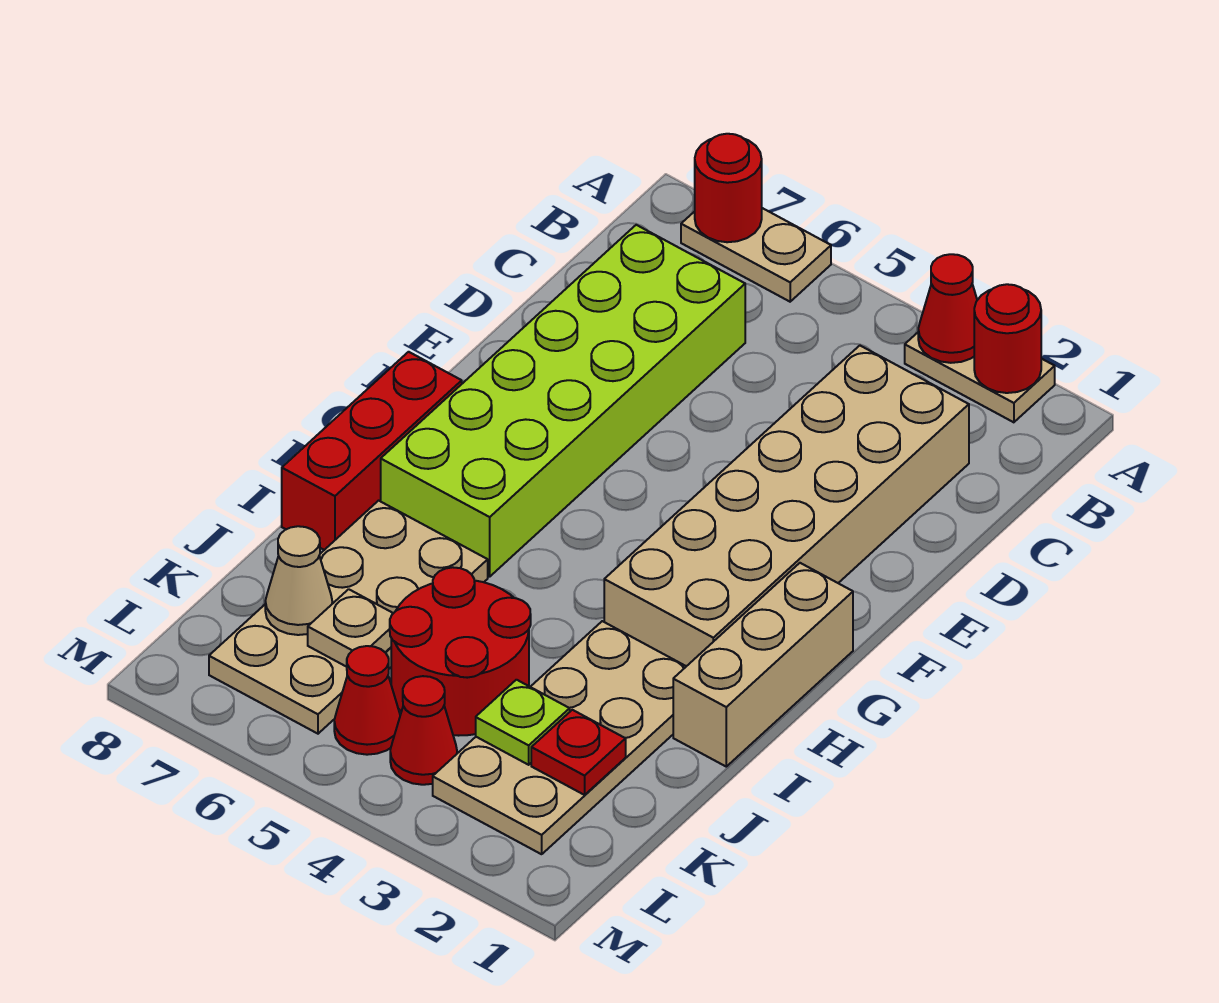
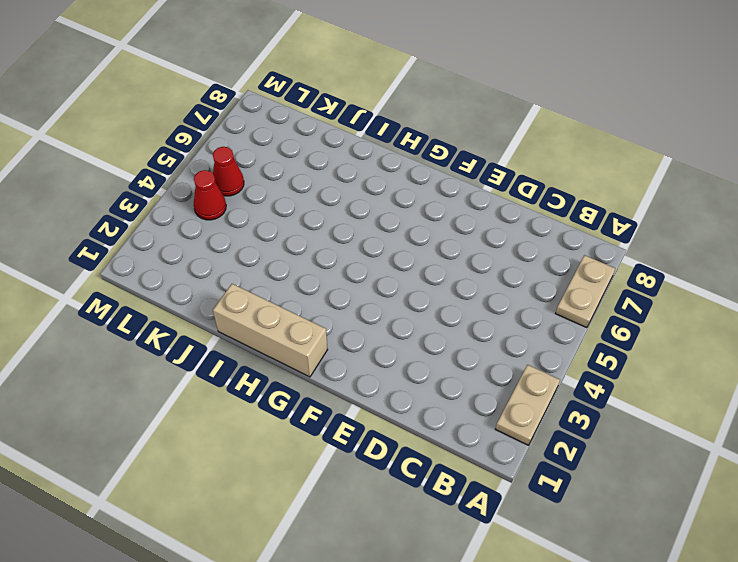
none -> tan brick C2:H3 level 1
none -> lime brick C6:H7 level 1
none -> red brick G8:I8 level 1

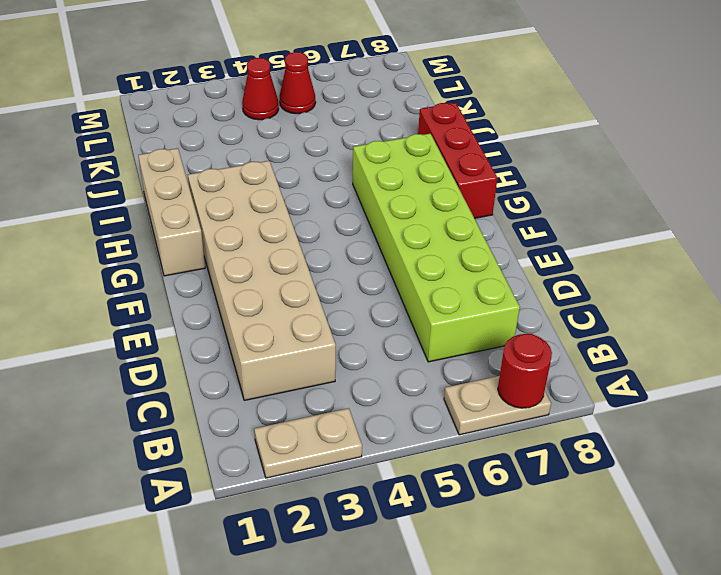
none -> tan plate I2:L3 level 1
none -> tan plate I6:L7 level 1
none -> red round brick J4:K5 level 1

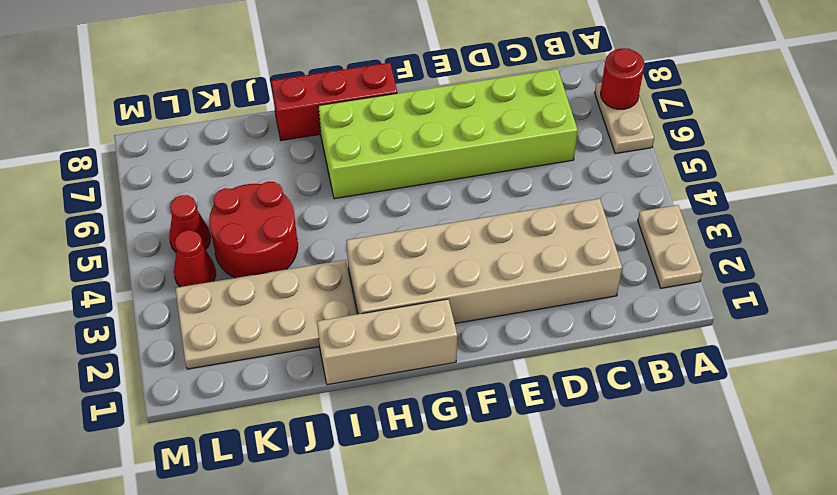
none -> tan plate I6:L7 level 1
none -> red round brick A2 level 2
none -> red cone A3 level 2

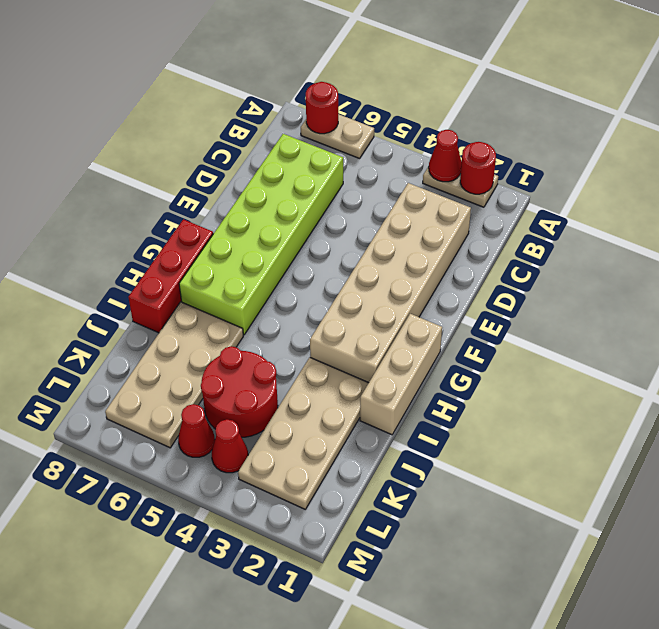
none -> red plate K2 level 2
none -> lime plate K3 level 2
none -> tan plate K6 level 2

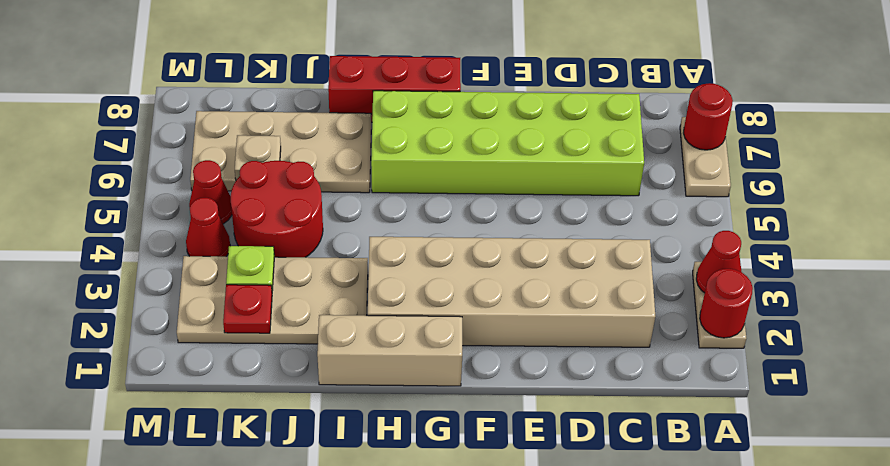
none -> tan cone K7 level 2

